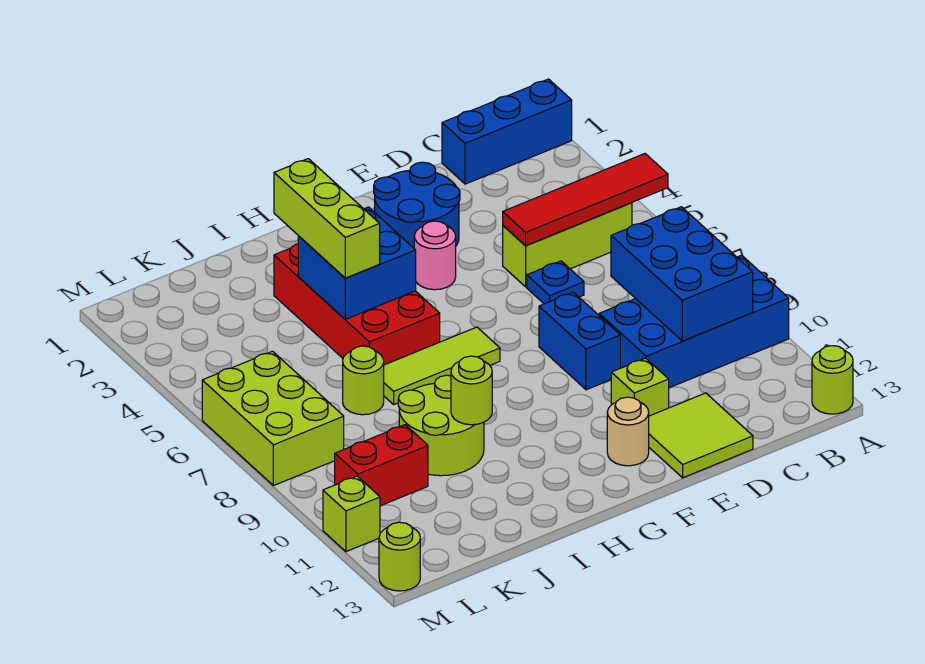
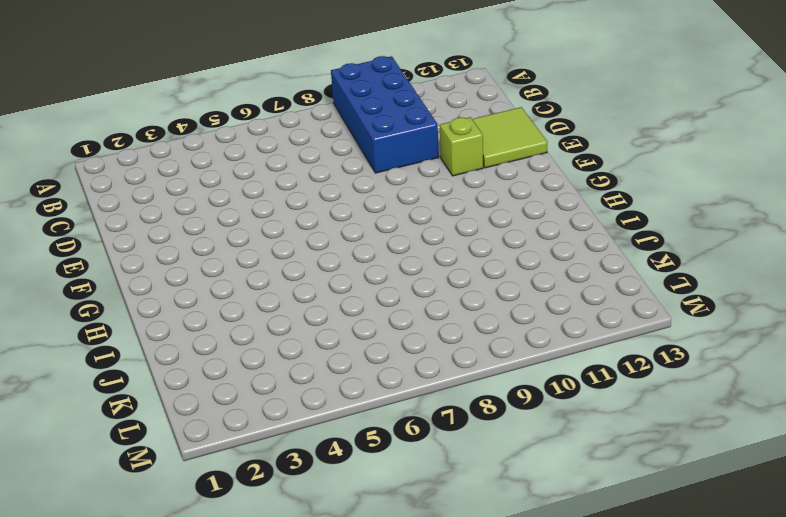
none -> blue brick A1:C1 level 1
none -> lime round brick A13 level 1
none -> lime brick B5:D5 level 1

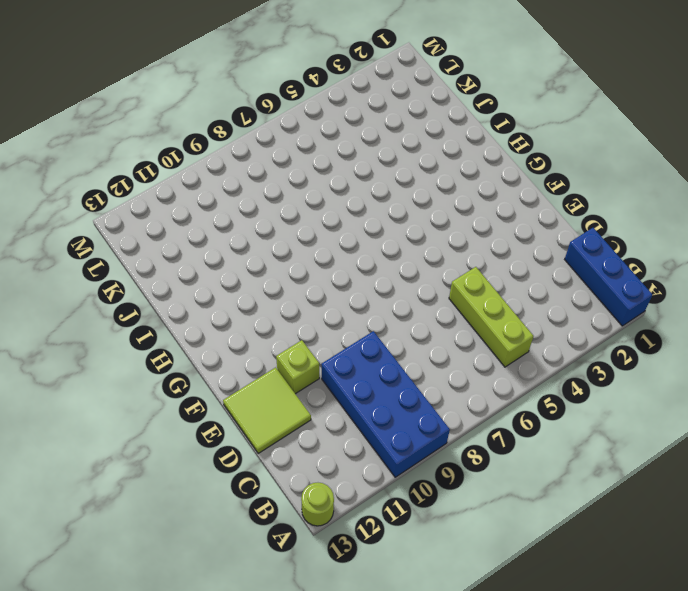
none -> blue plate D6 level 1
none -> blue round brick E2:F3 level 1
none -> blue brick E8:E9 level 1

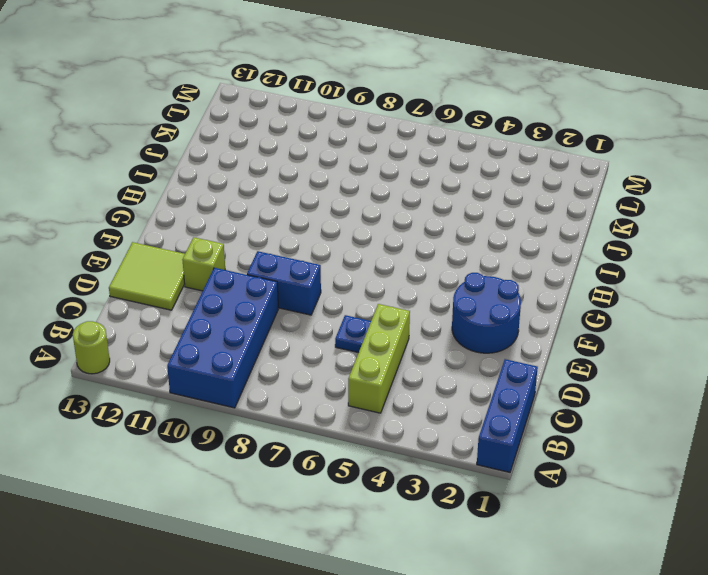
none -> pink round brick F4 level 1
none -> tan round brick F12 level 1
none -> lime tile G7:I7 level 1

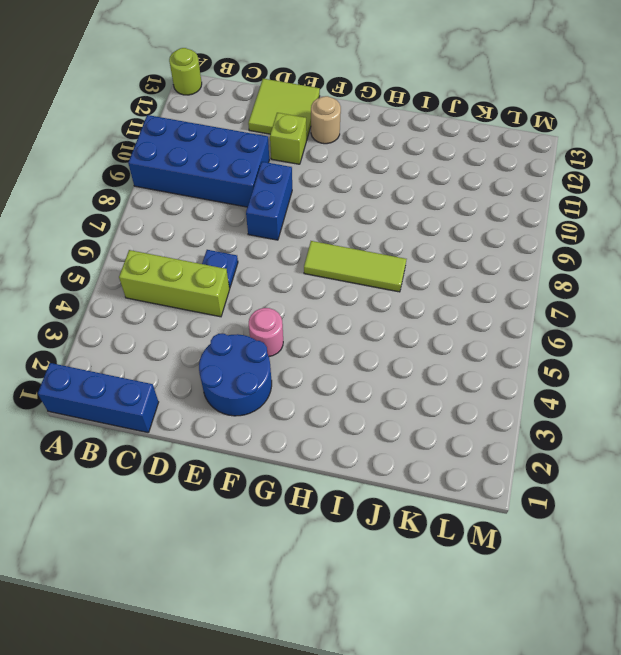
none -> red brick H3:I6 level 1
none -> lime round brick I9:J10 level 1
none -> lime round brick J7 level 1

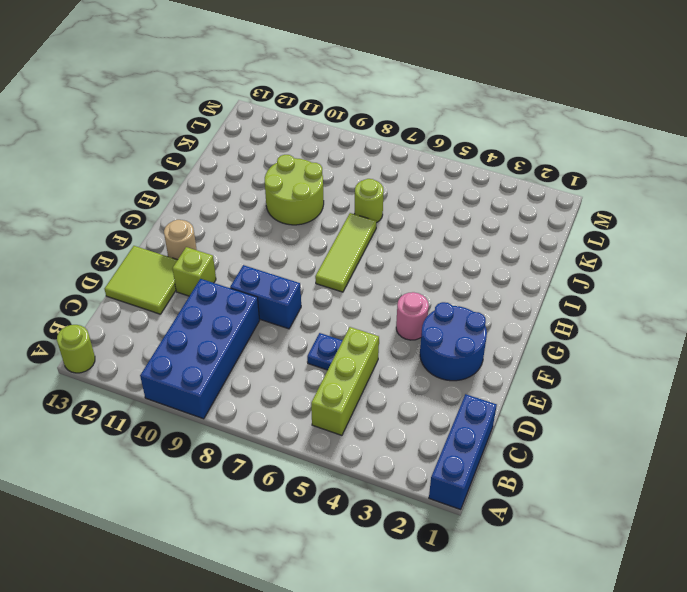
none -> red brick H3:I6 level 1
none -> red brick K10:L10 level 1
none -> lime brick L6:M8 level 1

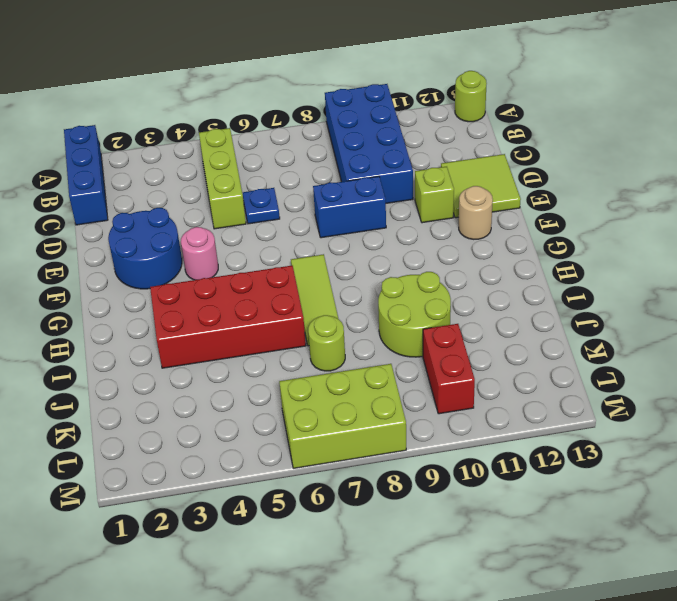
none -> lime brick M11 level 1
none -> lime round brick M13 level 1
none -> red tile A5:D5 level 2

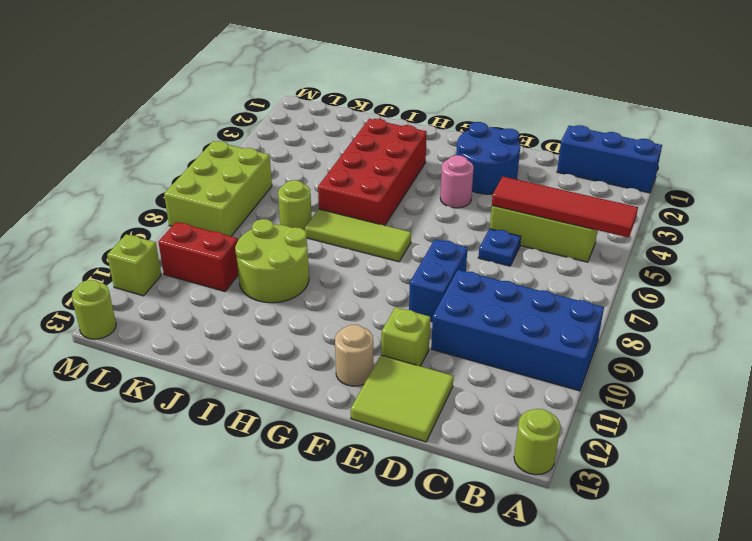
none -> blue brick B8:C10 level 2
none -> blue brick H4:I5 level 2
none -> lime round brick I10 level 2

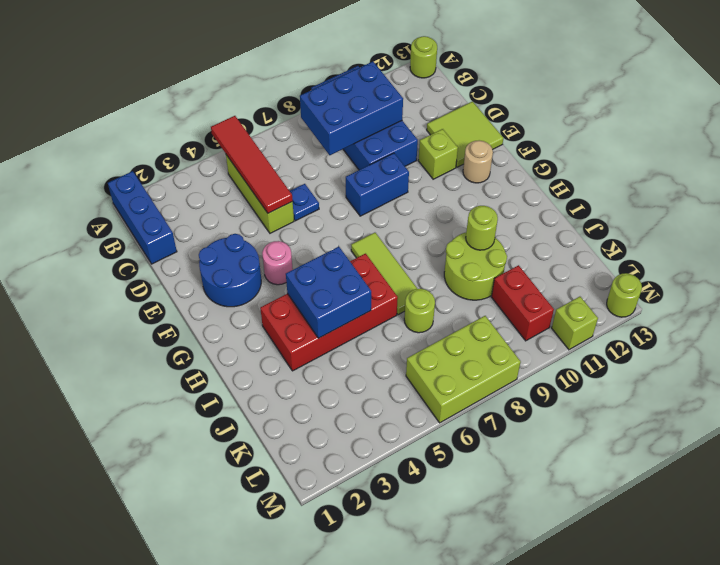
none -> lime brick I3:I5 level 3

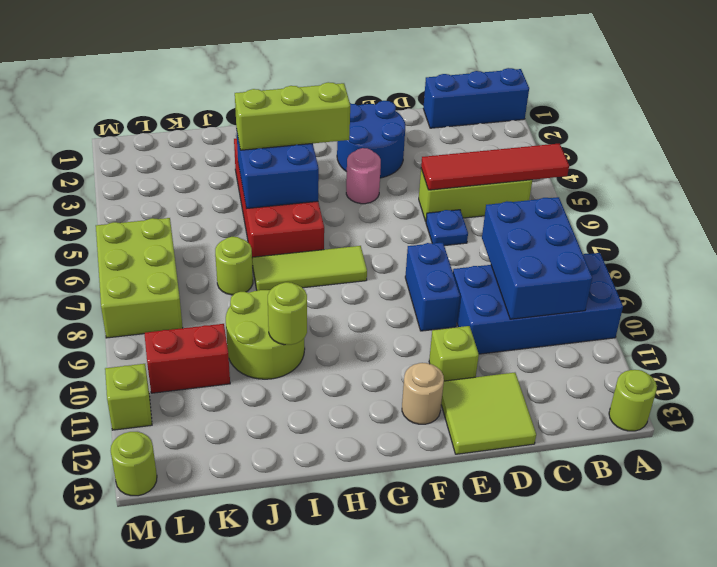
lime brick G4:I4 level 3 -> lime brick I3:I5 level 3

